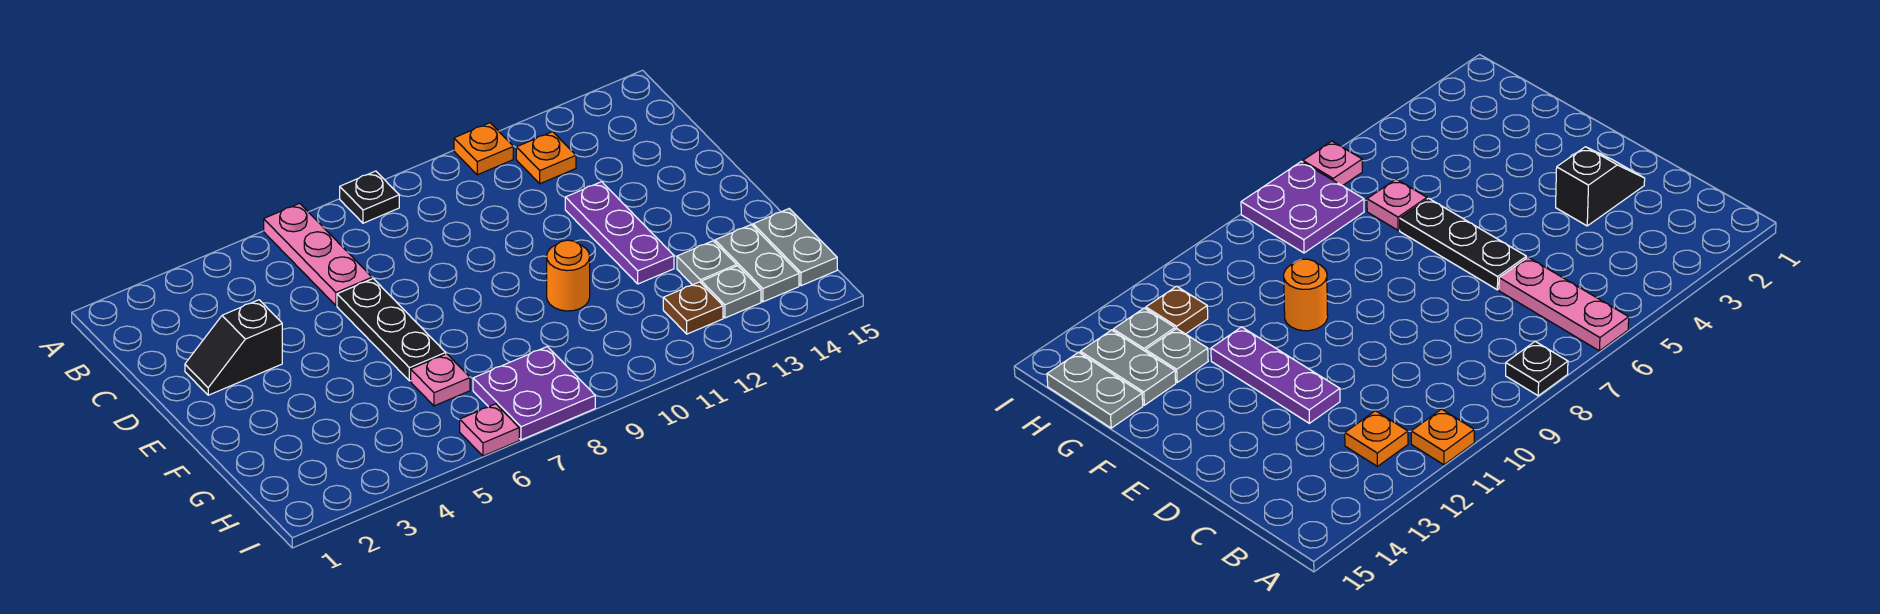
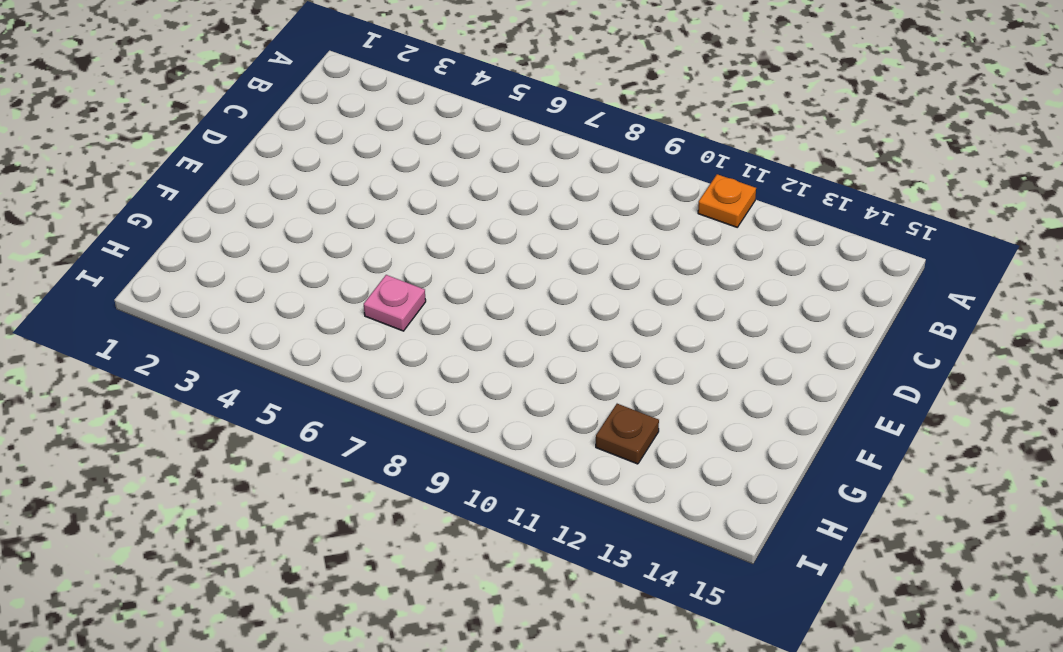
none -> pink plate A6:C6 level 1
none -> black plate A8 level 1
none -> orange plate B12 level 1

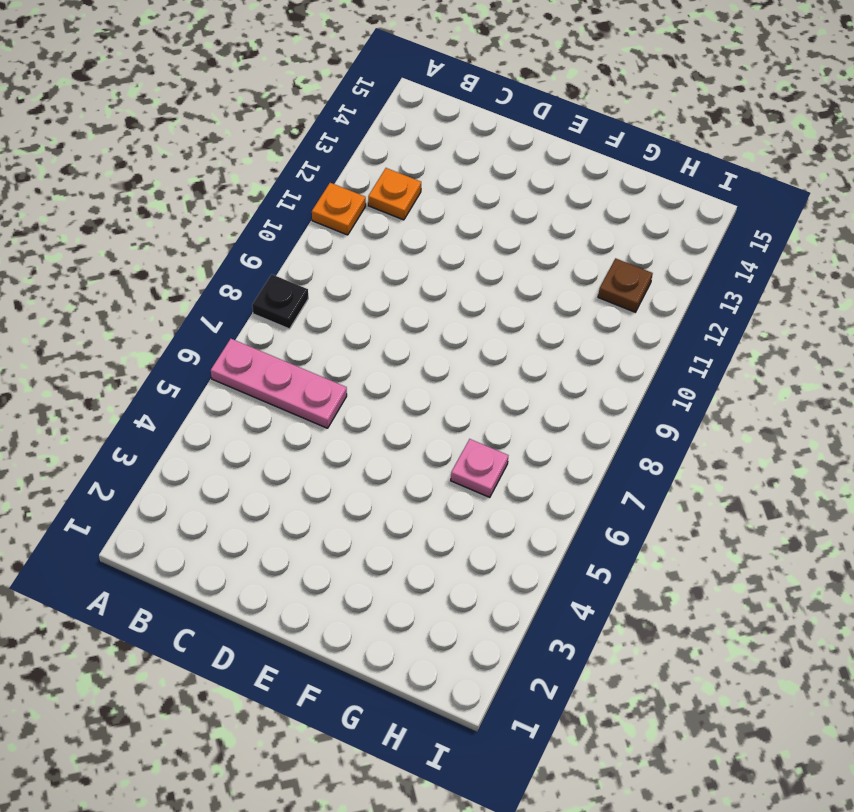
none -> black slope D2:D3 level 1 top 3
none -> black plate D6:F6 level 1
none -> purple plate D12:F12 level 1

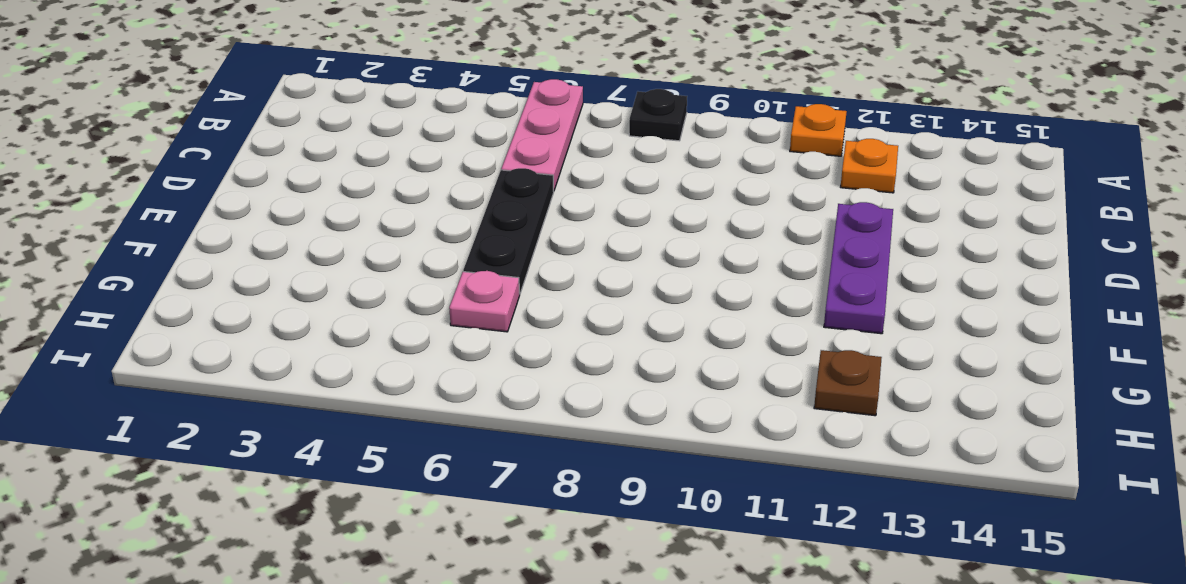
none -> black slope D2:D3 level 1 top 3
none -> orange round brick F10 level 1
none -> grey plate G13 level 1

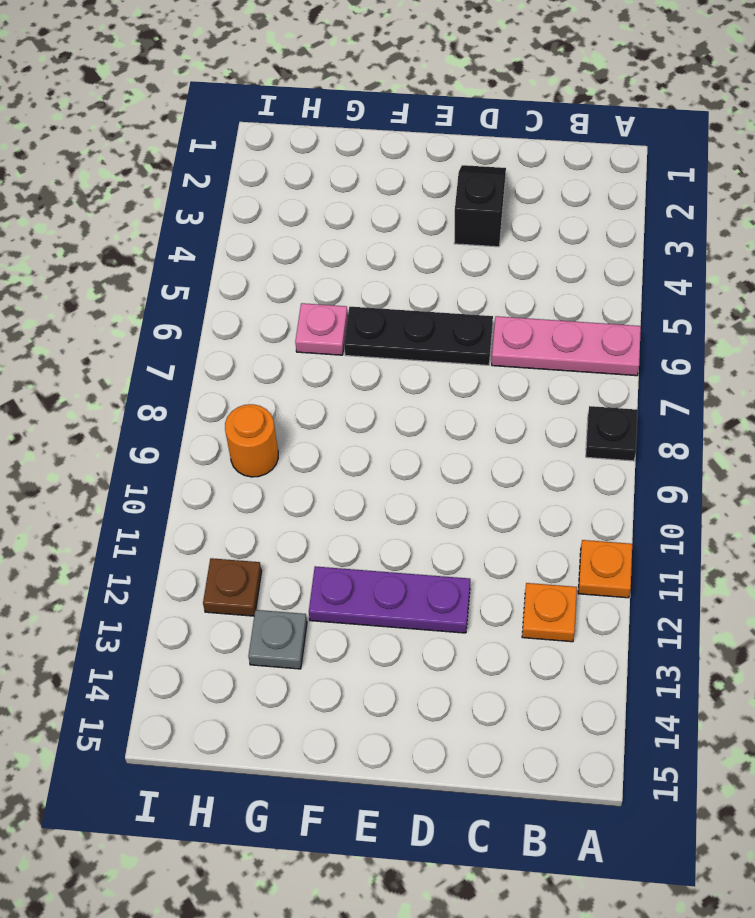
orange round brick H9 level 1 -> orange round brick F10 level 1
none -> grey plate G14:H14 level 1
none -> grey plate G15:H15 level 1
none -> purple plate H7:I8 level 1

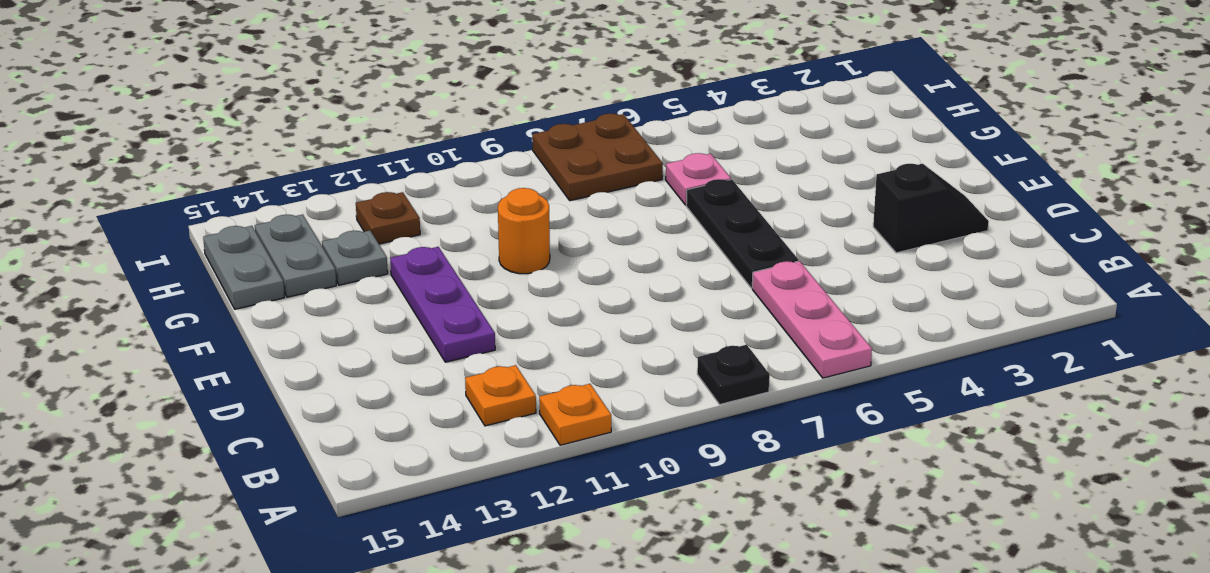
brown plate H7:I8 level 1 -> purple plate H7:I8 level 1
none -> grey plate H13 level 1
none -> pink plate I6 level 1

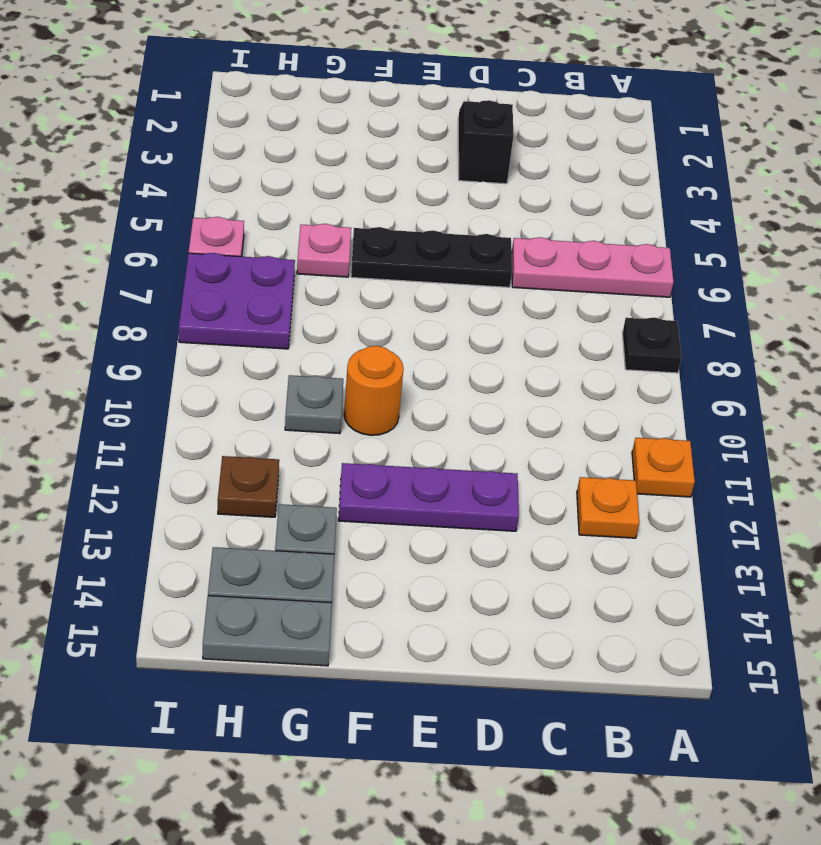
grey plate G10 level 1 -> grey plate H13 level 1

